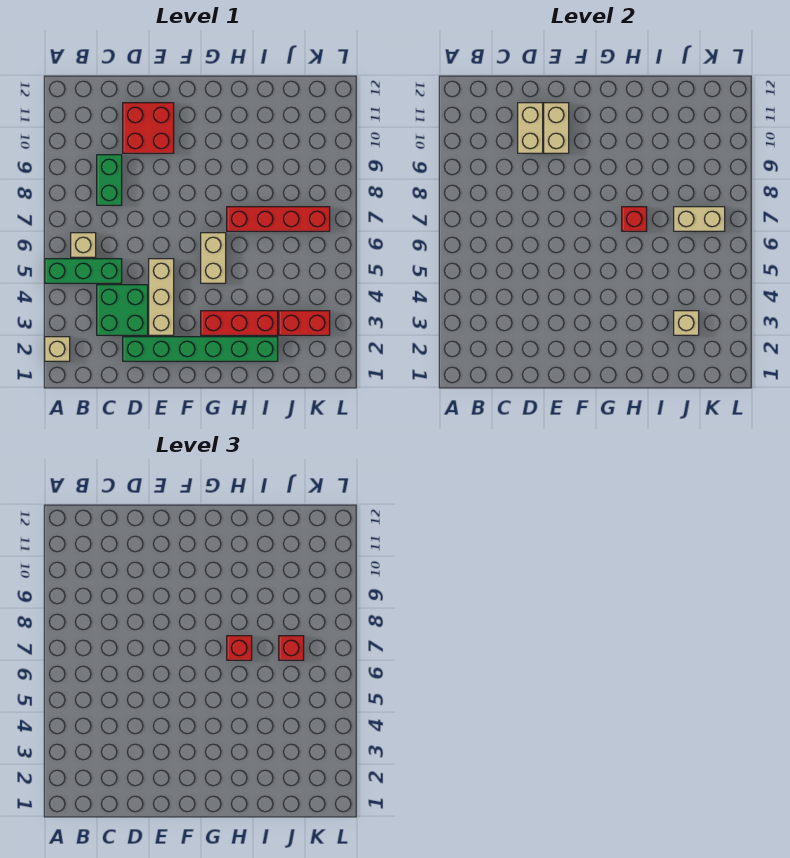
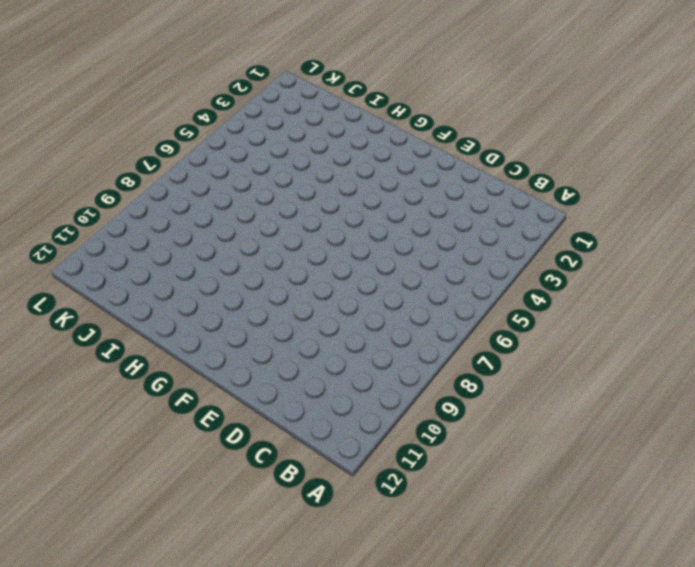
none -> tan brick A2 level 1
none -> green brick A5:C5 level 1
none -> tan brick B6 level 1

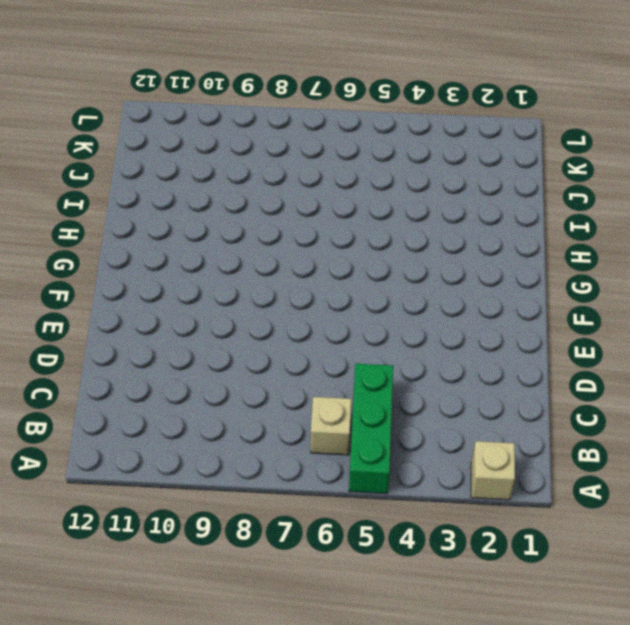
none -> green brick C3:D4 level 1
none -> green brick C8:C9 level 1
none -> green brick D2:I2 level 1

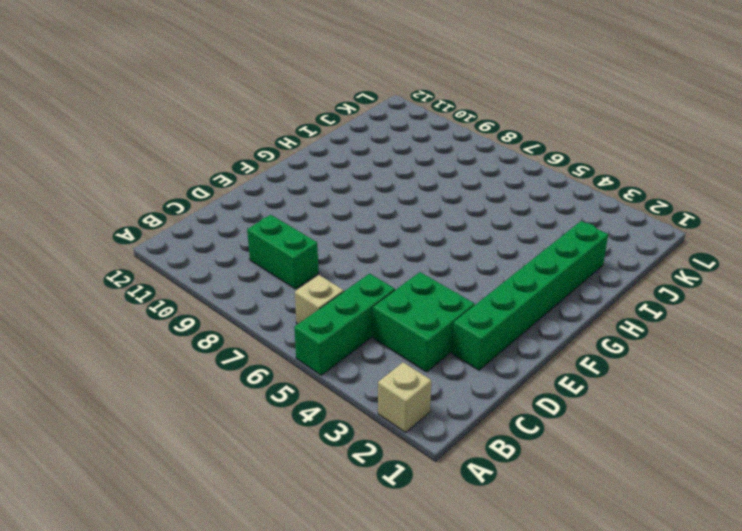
none -> red brick D10:E11 level 1
none -> tan brick E3:E5 level 1
none -> red brick G3:I3 level 1

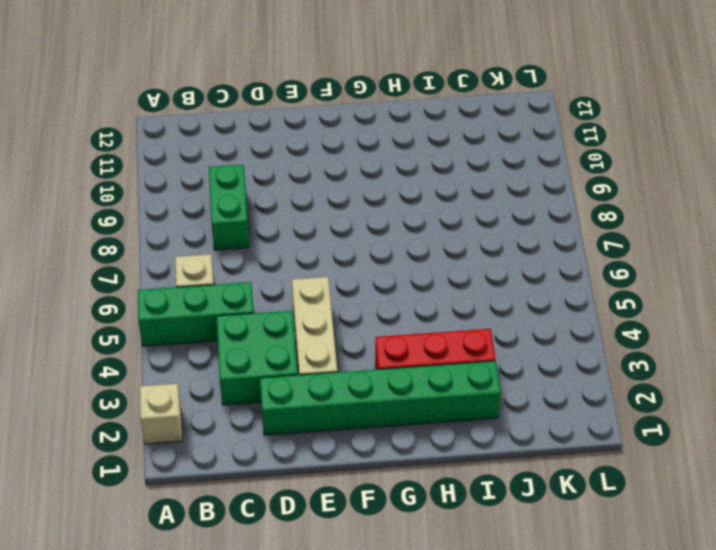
none -> red brick D10:E11 level 1
none -> tan brick G5:G6 level 1
none -> red brick H7:K7 level 1

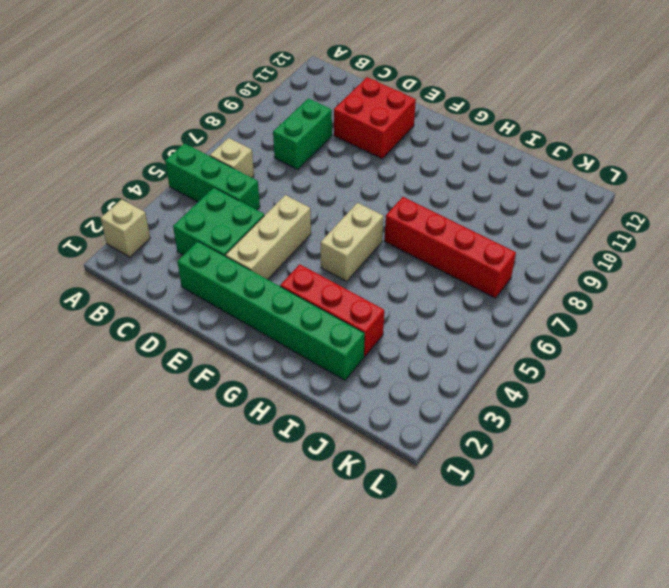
none -> red brick J3:K3 level 1
none -> tan brick D10:D11 level 2
none -> tan brick E10:E11 level 2

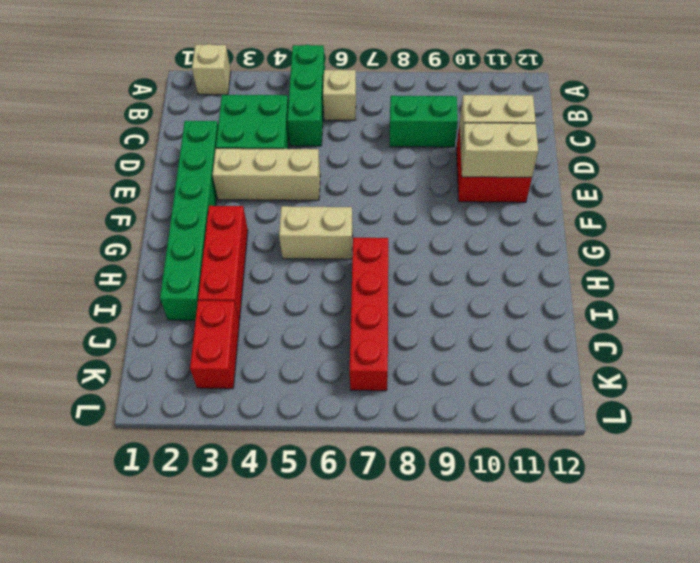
none -> red brick H7 level 2
none -> tan brick J3 level 2
none -> tan brick J7:K7 level 2

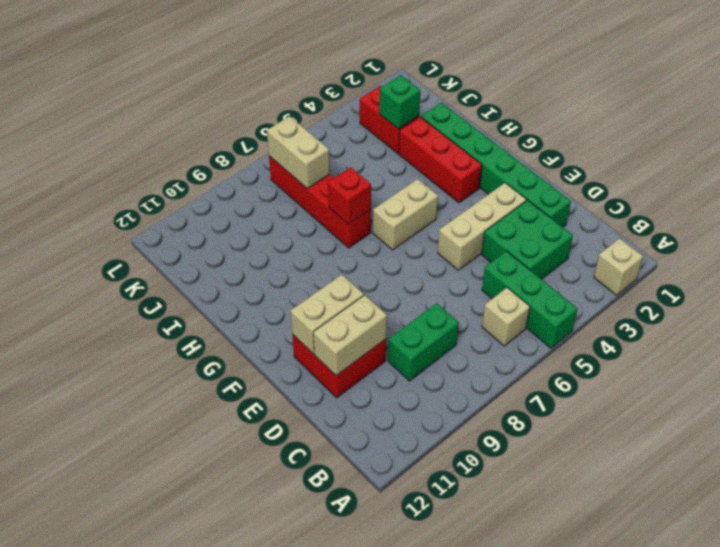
green brick J3 level 2 -> tan brick J3 level 2
none -> red brick H7 level 3
none -> red brick J7 level 3

